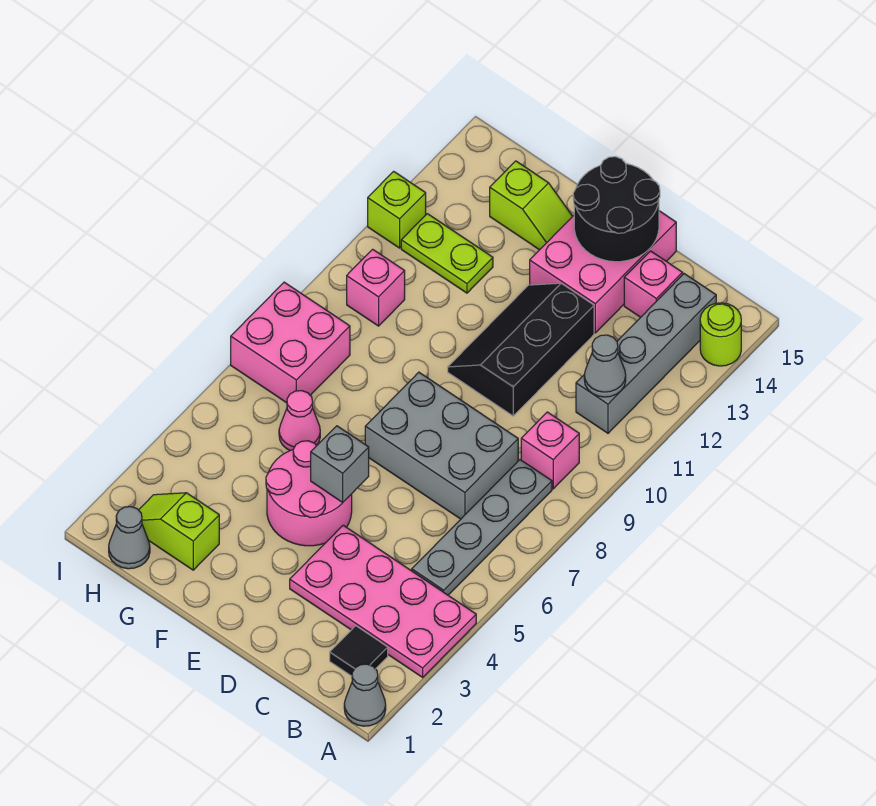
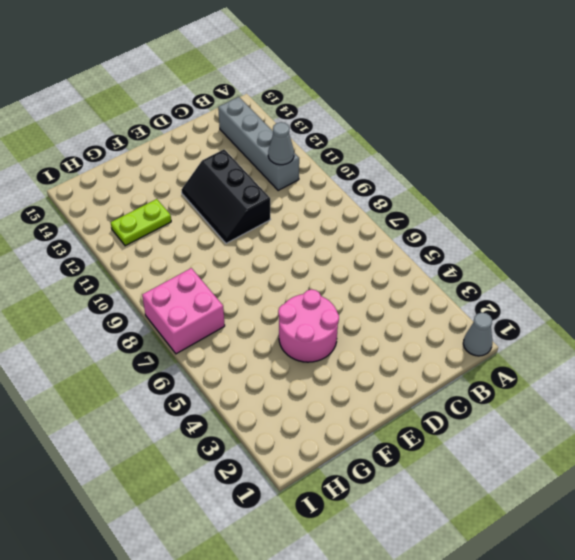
none -> pink plate A3:D4 level 1
none -> lime round brick A14 level 1
none -> black tile B2 level 1

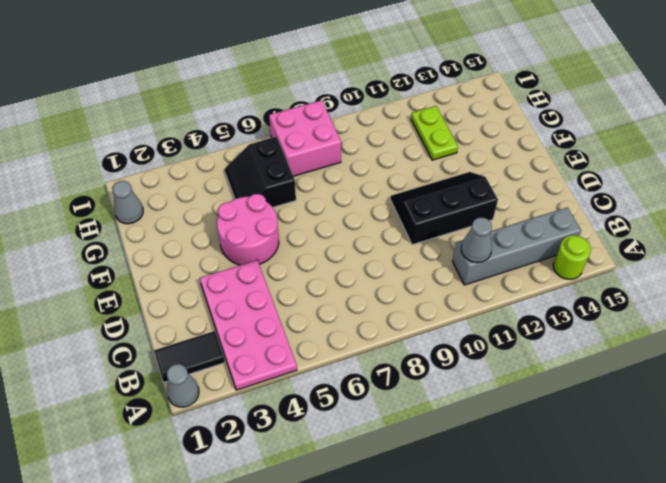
black tile B1:B2 level 1 -> black tile B2 level 1
black slope G5:H6 level 1 top 6 -> pink cone G6 level 1
none -> grey plate B5:B8 level 1
none -> pink brick B9 level 1
none -> grey brick C7:E8 level 1

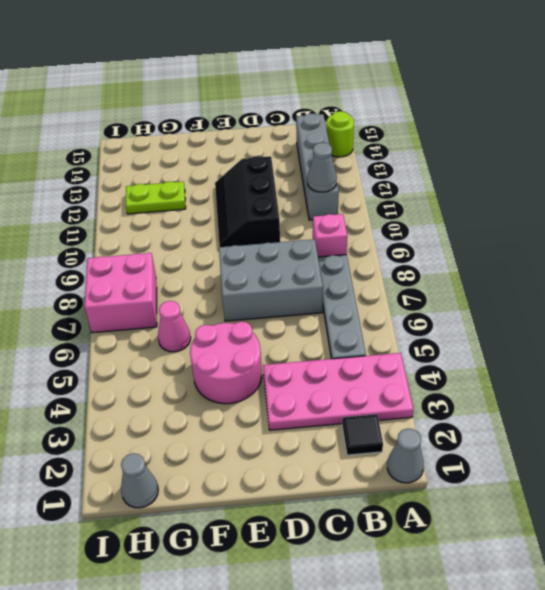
none -> pink brick C14 level 1
none -> pink brick D13:E15 level 1
none -> lime slope F14:G14 level 1 top G

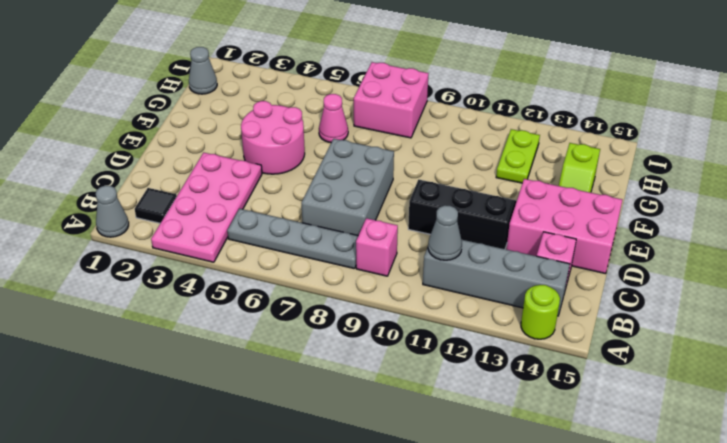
none -> lime slope G2:H2 level 1 top G
none -> pink brick H10 level 1
none -> lime brick I12 level 1

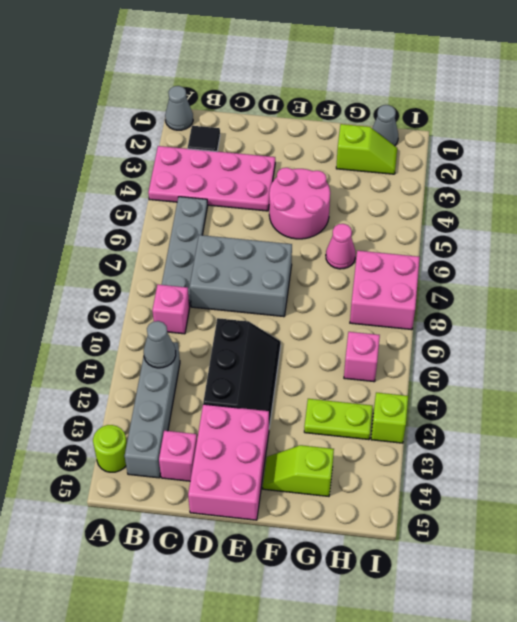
none -> black round brick D14:E15 level 2
none -> grey brick E5 level 2

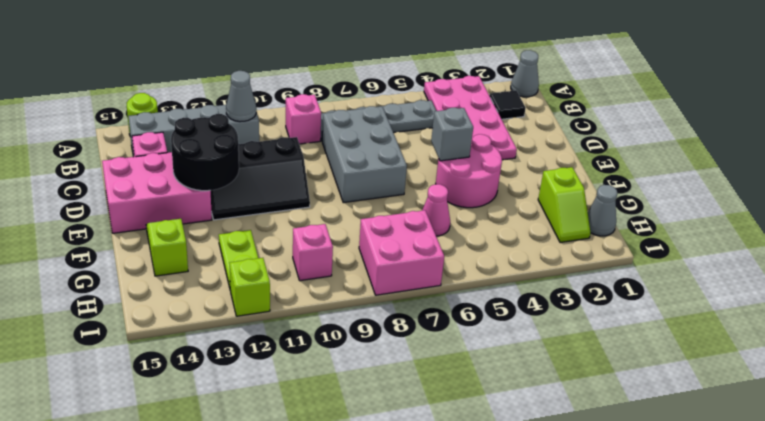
black round brick D12:E13 level 2 -> black round brick D14:E15 level 2

